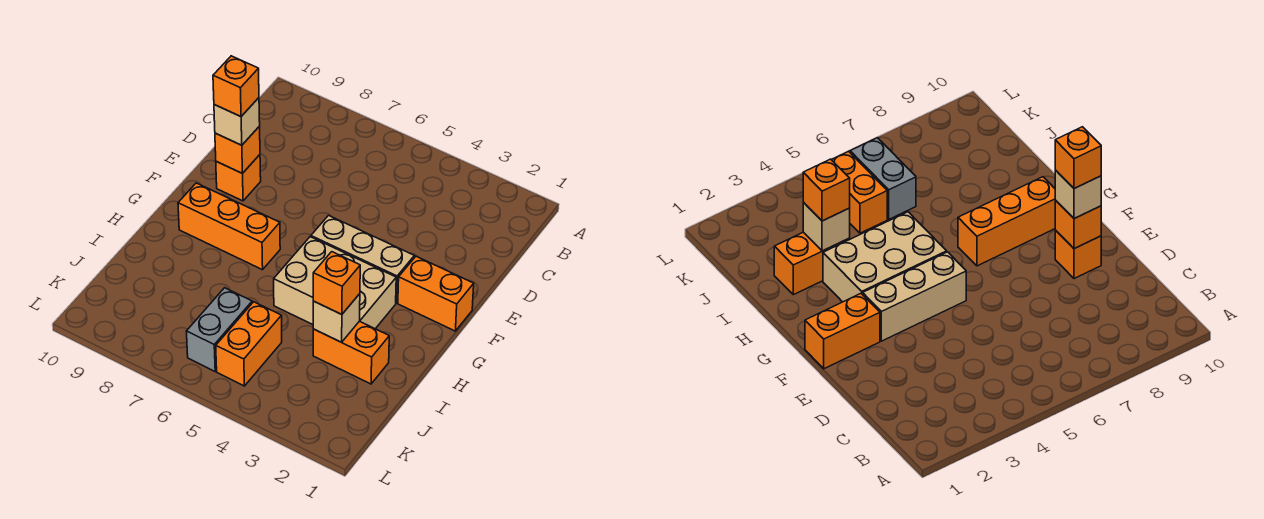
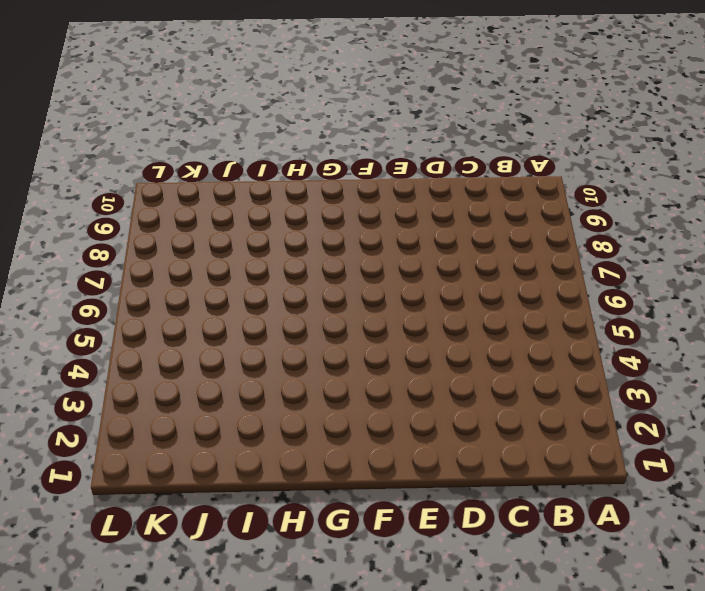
none -> orange brick E9 level 1
none -> orange brick F1:F2 level 1
none -> tan brick F3:F5 level 1

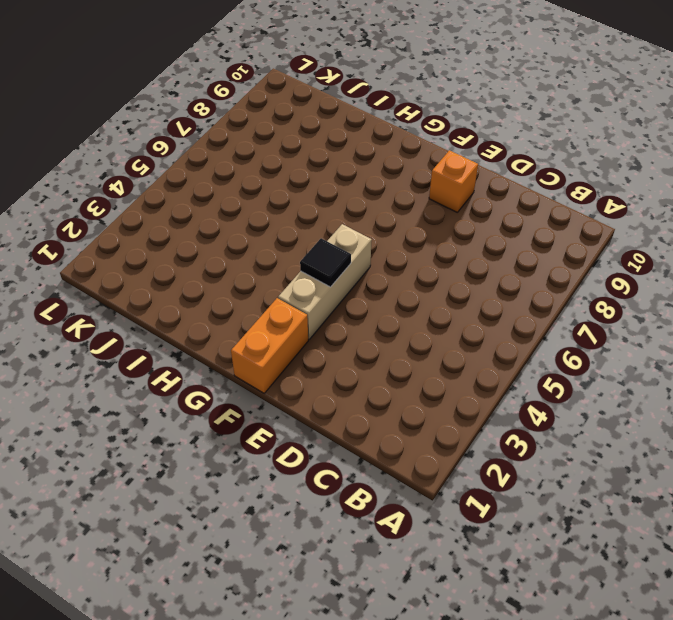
black tile F4 level 2 -> none
none -> tan brick G3:H5 level 1
none -> orange brick G7:G9 level 1
none -> orange brick I2:I3 level 1

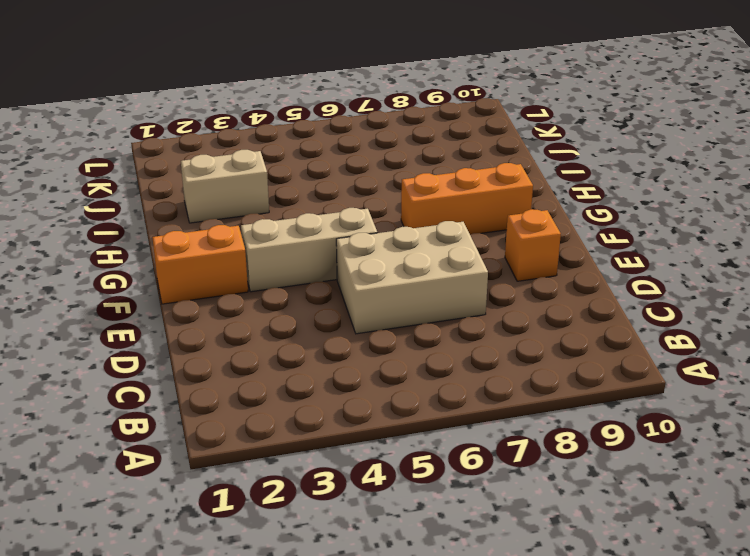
tan brick D5:E7 level 1 -> tan brick G3:H5 level 1
tan brick I2:I3 level 1 -> orange brick I2:I3 level 1
none -> orange brick J5:K5 level 1
none -> grey brick J6:K6 level 1
none -> orange brick E9 level 2

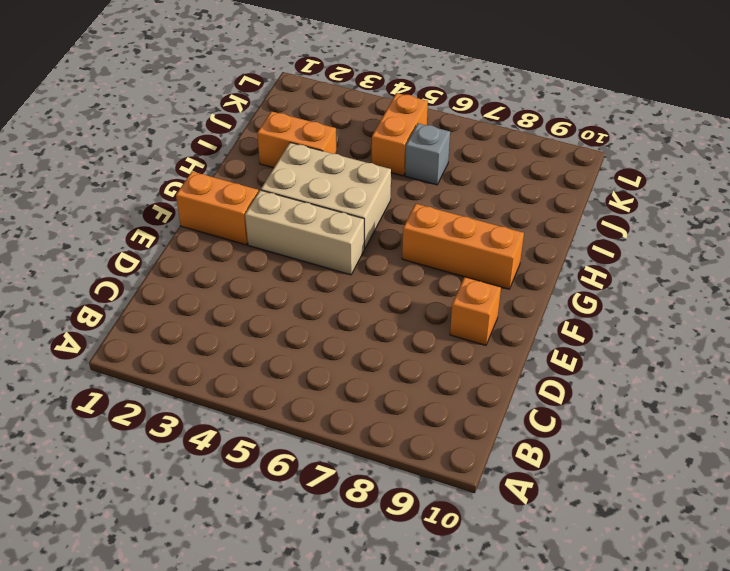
grey brick J6 level 1 -> grey brick J6:K6 level 1
none -> orange brick E9 level 2
none -> tan brick I3 level 2
none -> tan brick E9 level 3

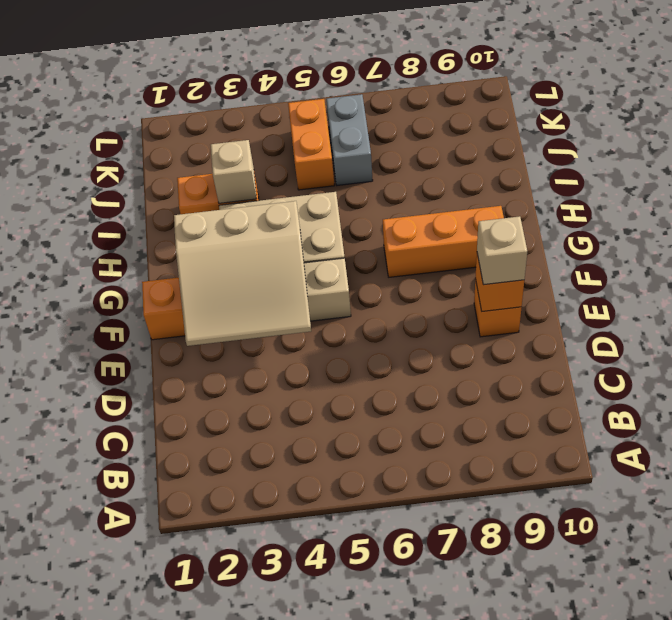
tan slope E2:G4 level 2 top G -> none
none -> orange brick I3 level 3
none -> orange brick E9 level 4

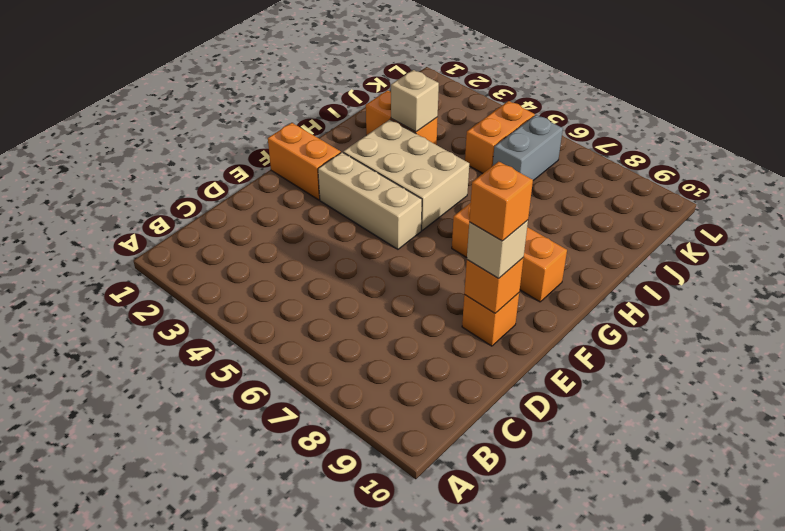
none -> orange brick I3 level 3

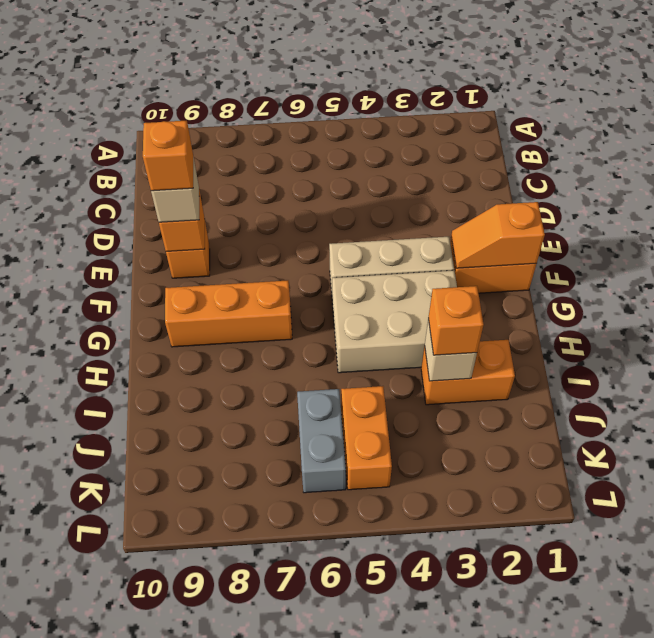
orange slope F1:F2 level 2 top 1 -> none

